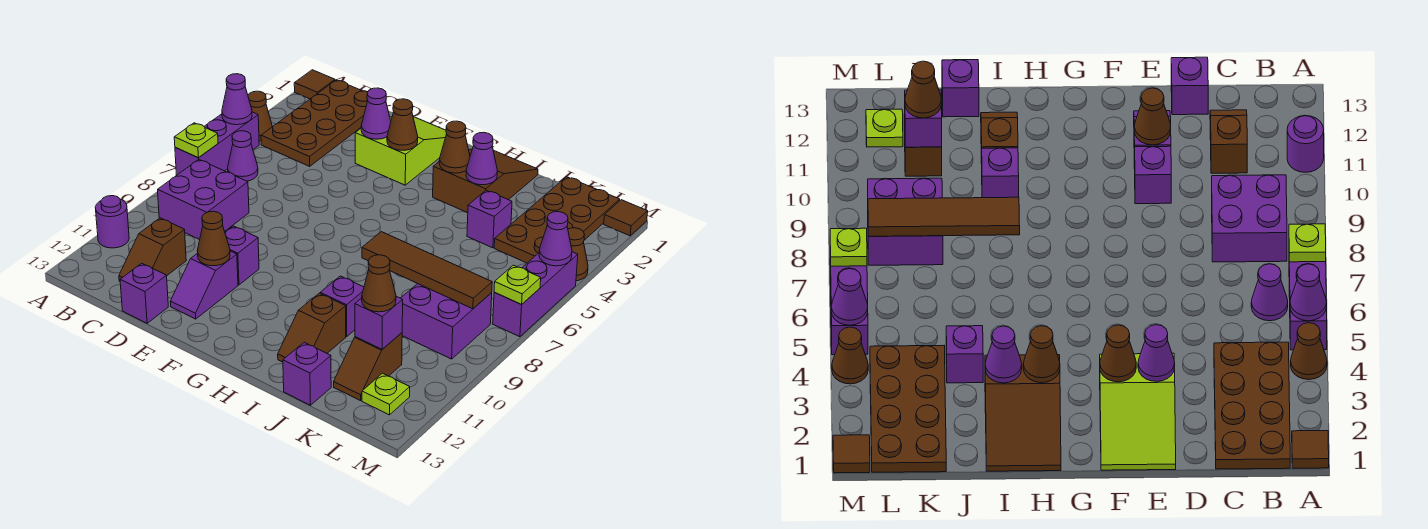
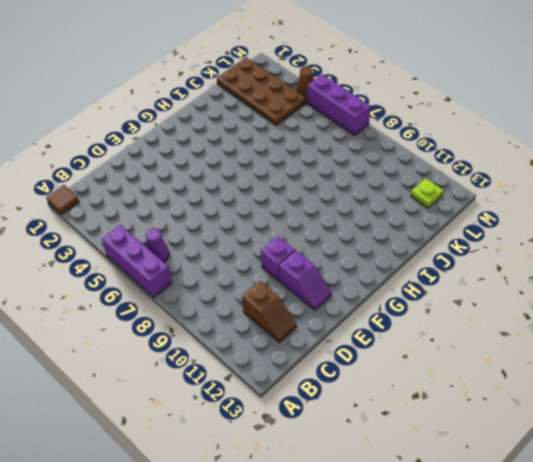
none -> brown cone A4 level 1
none -> purple round brick A11 level 1
none -> brown plate B1:C4 level 1
none -> purple brick B8:C9 level 1

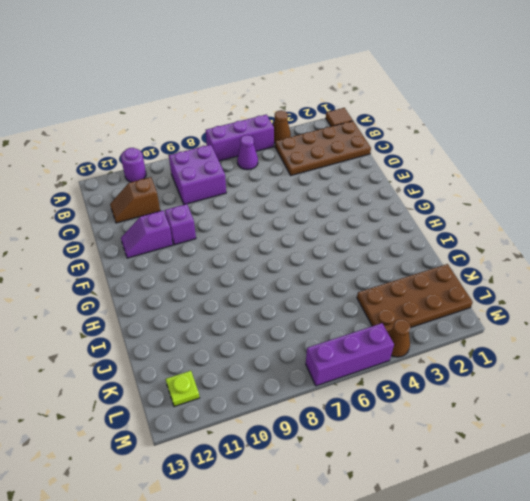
none -> purple brick D13 level 1
none -> lime slope E1:F3 level 1 top 3
none -> brown slope H1:I3 level 1 top 3
none -> purple brick I10 level 1

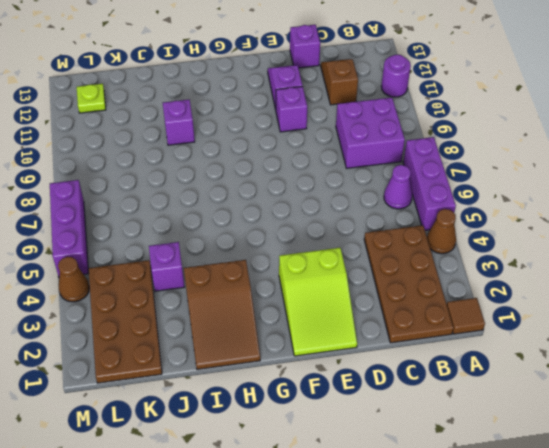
none -> brown slope I11:I12 level 1 top 11
none -> purple brick J13 level 1
none -> purple brick K8:L9 level 1
none -> brown slope K11:K12 level 1 top 11

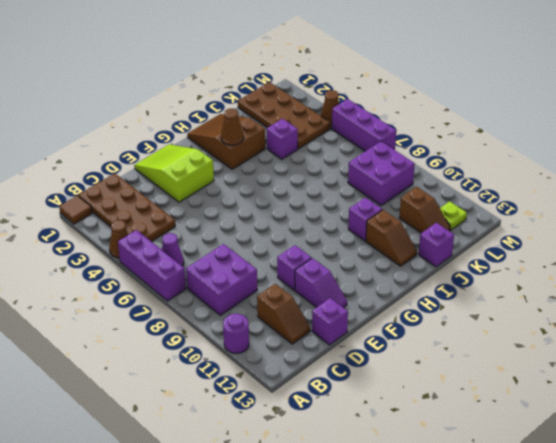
none -> brown tile M1 level 1
none -> purple cone A5 level 2
none -> lime plate A7 level 2
none -> purple cone E3 level 2

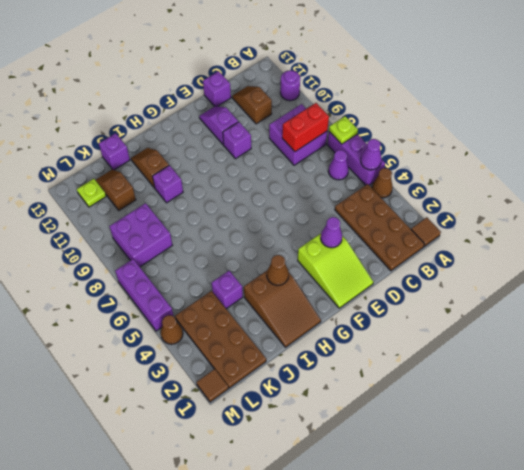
red brick B8:C8 level 2 -> none
none -> brown cone E11 level 2
none -> brown cone F3 level 2
none -> purple cone I3 level 2
none -> brown tile I8:L8 level 2

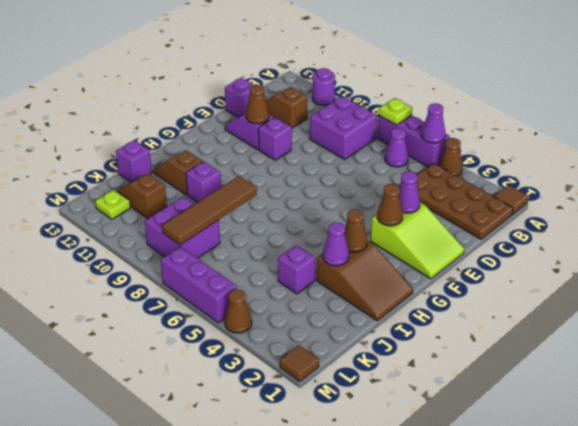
none -> brown plate K1:L4 level 1
none -> purple brick K11 level 2
none -> purple cone M5 level 2
none -> lime plate M7 level 2

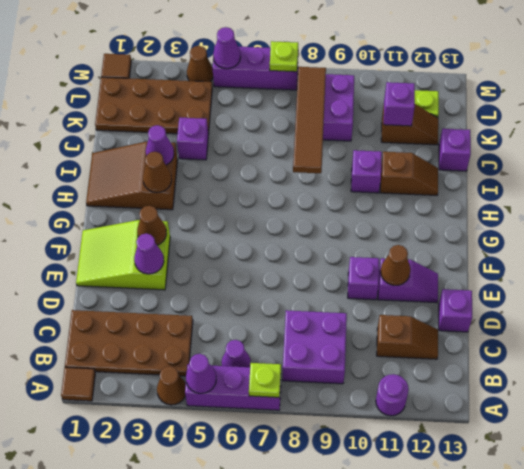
none -> brown cone K11 level 3

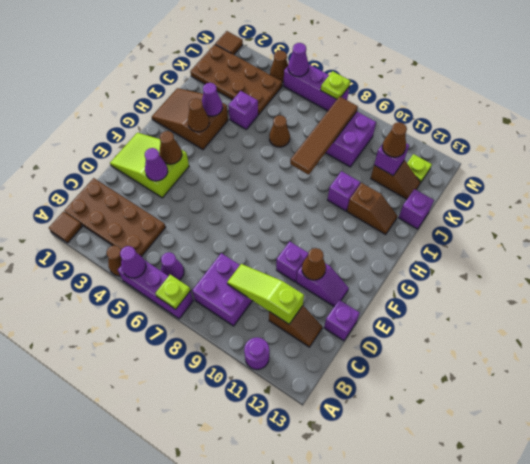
lime slope C9:C11 level 2 top 11 -> none
brown cone J6 level 1 -> none

